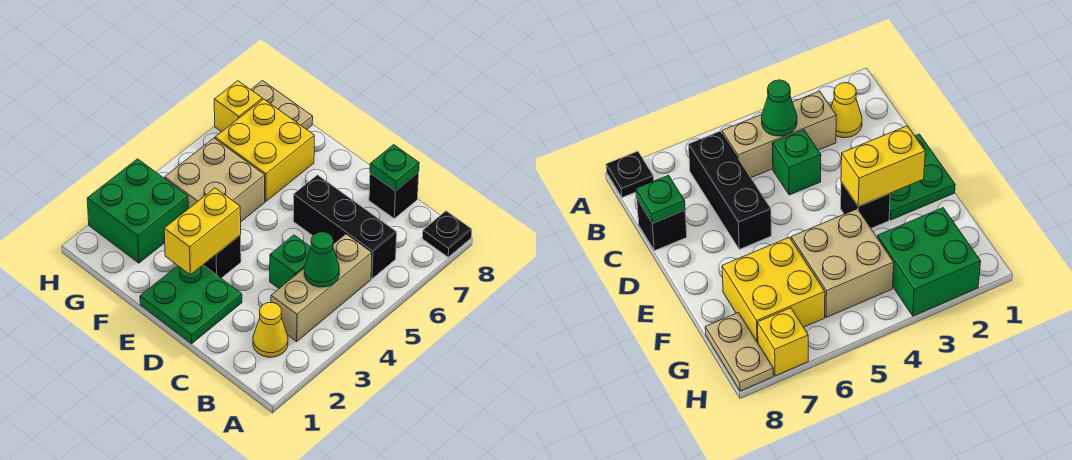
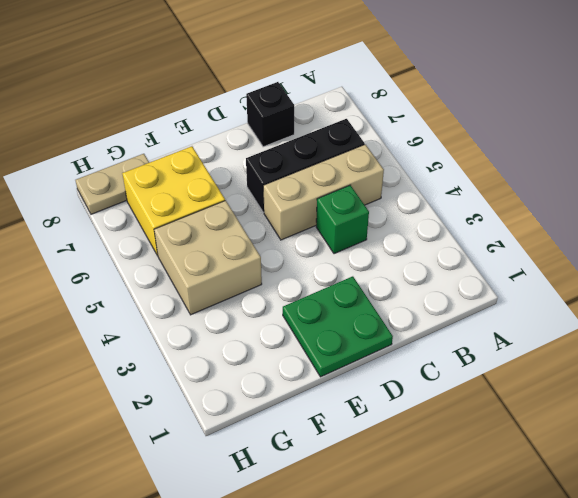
tan brick B5:D5 level 1 -> tan brick B3:B5 level 1
none -> black plate A8 level 1
none -> yellow cone B2 level 1
none -> black brick E3 level 1

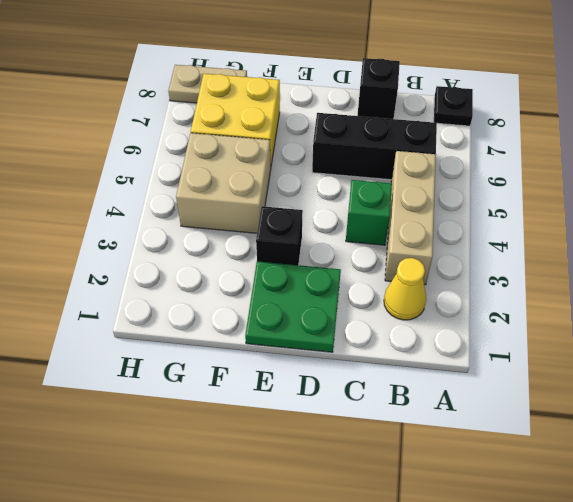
none -> green brick G2:H3 level 1
none -> yellow brick H7 level 1
none -> green cone B4 level 2

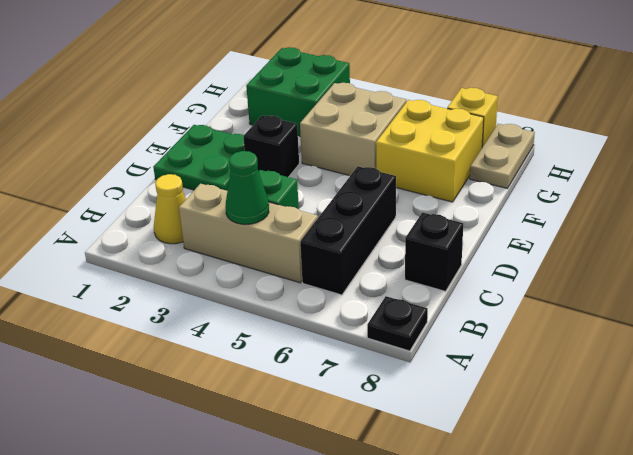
none -> green plate C8 level 2
none -> yellow brick E2:E3 level 2

